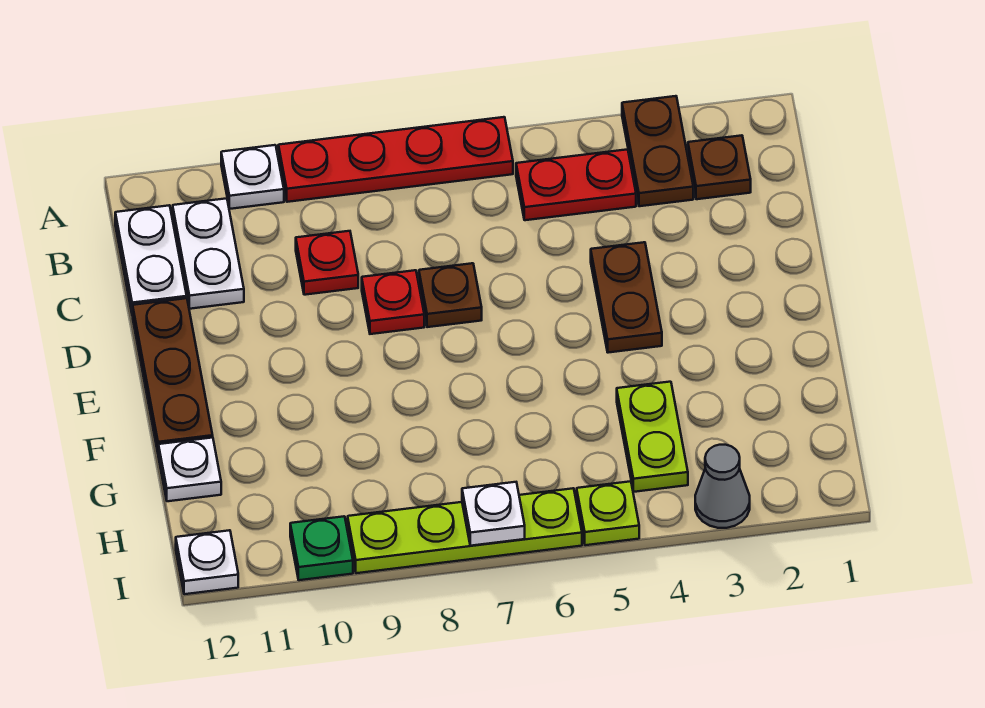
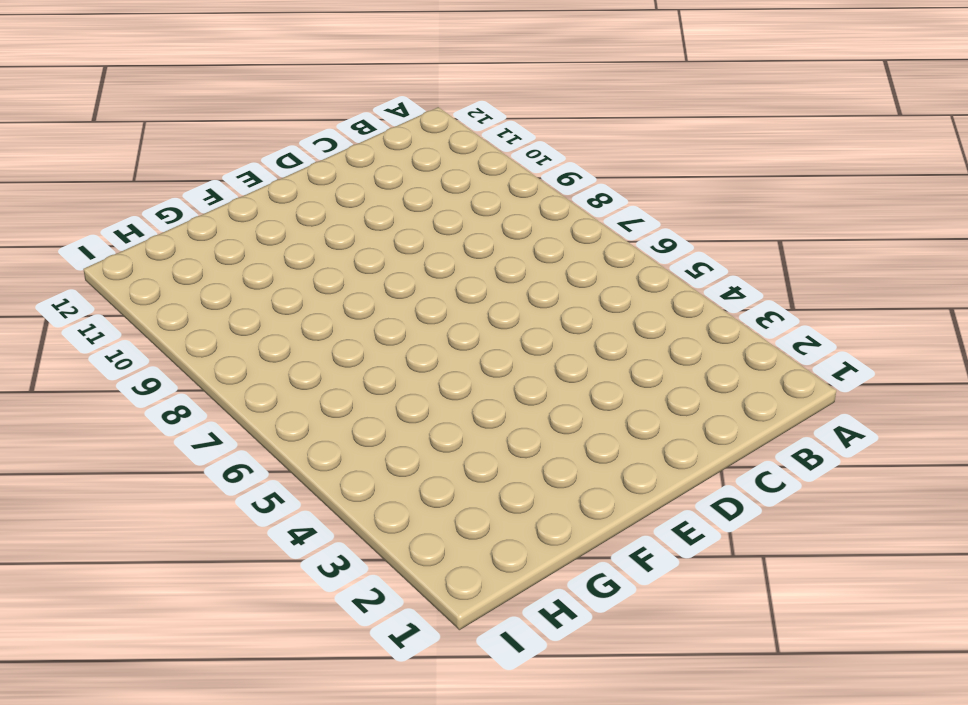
none -> brown plate A3:B3 level 1
none -> red plate A6:A9 level 1
none -> white plate A10 level 1

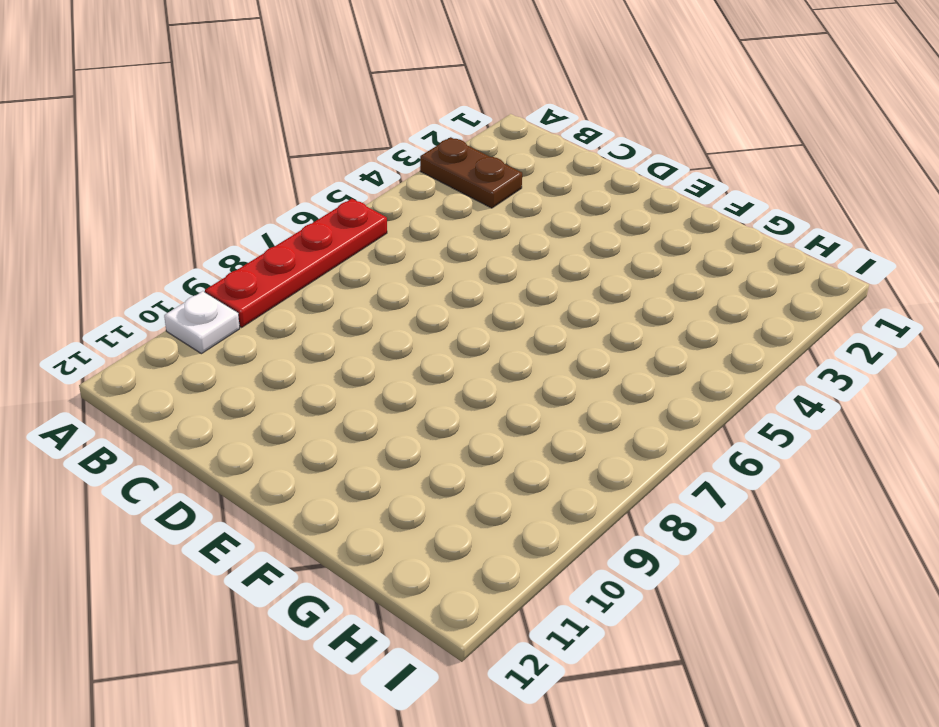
none -> brown plate B2 level 1
none -> red plate B4:B5 level 1
none -> white plate B11:C11 level 1

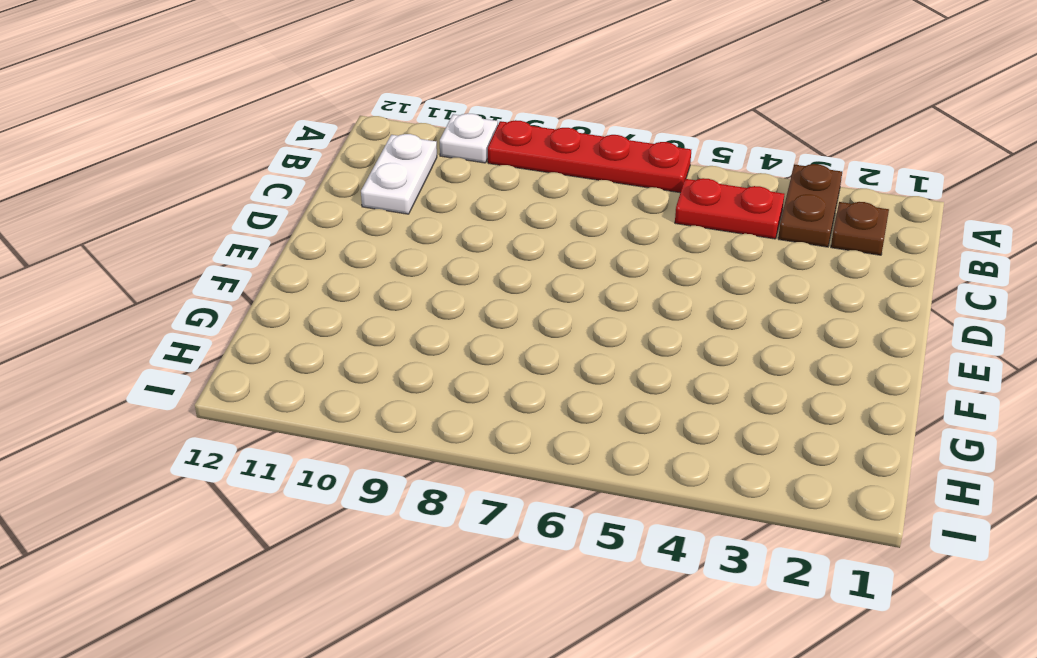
none -> white plate B12:C12 level 1
none -> red plate C9 level 1
none -> brown plate D4:E4 level 1

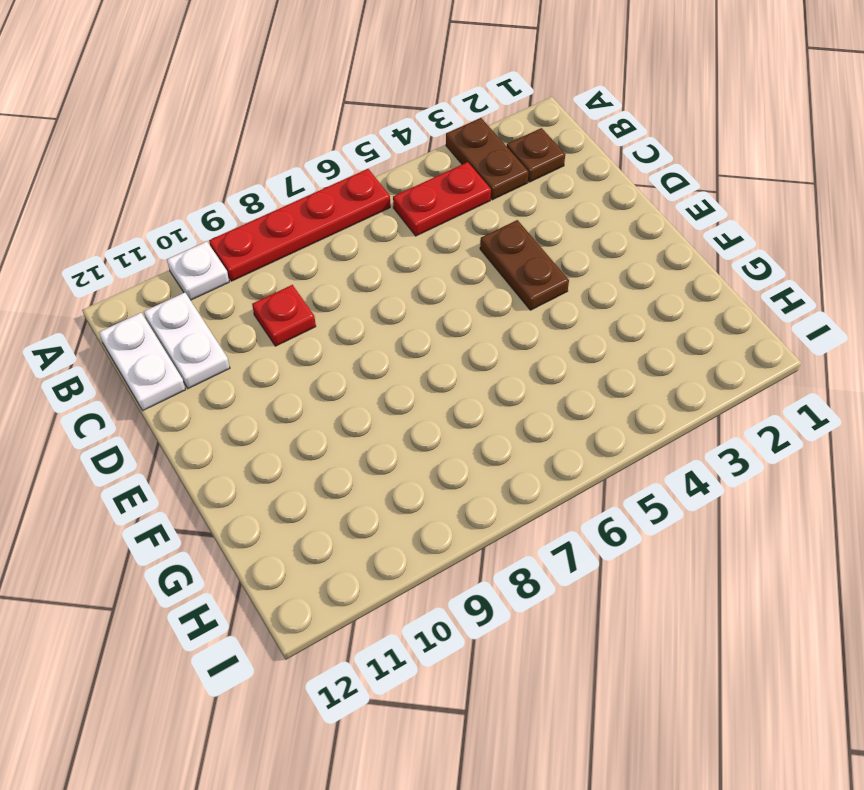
none -> brown plate D7 level 1
none -> red plate D8 level 1
none -> brown plate D12:F12 level 1

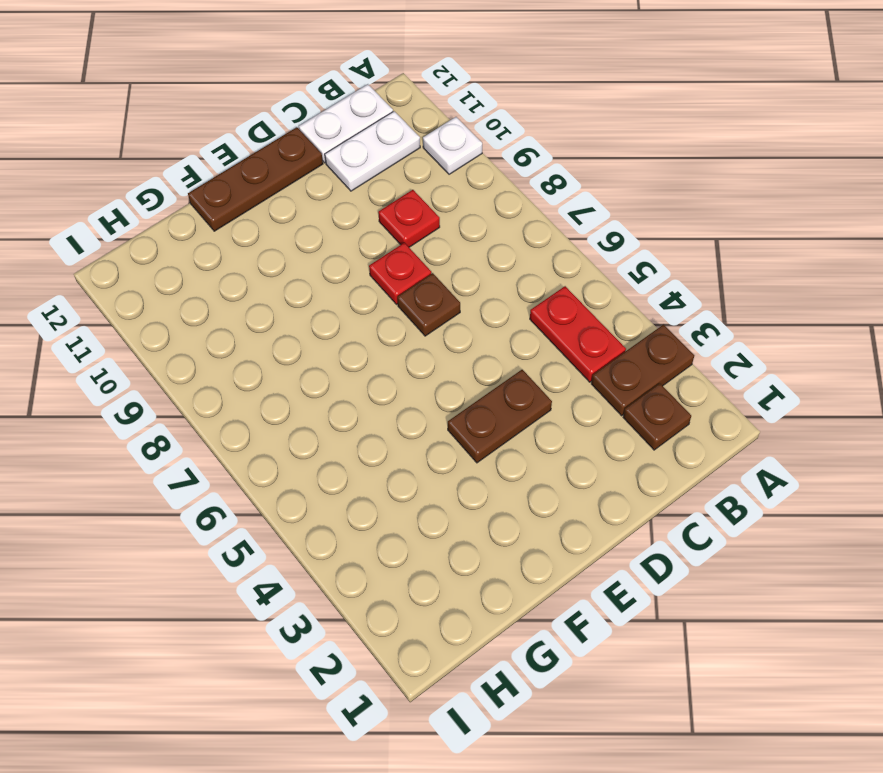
none -> red plate A6:A9 level 1
none -> lime plate G4:H4 level 1
none -> white plate G12 level 1

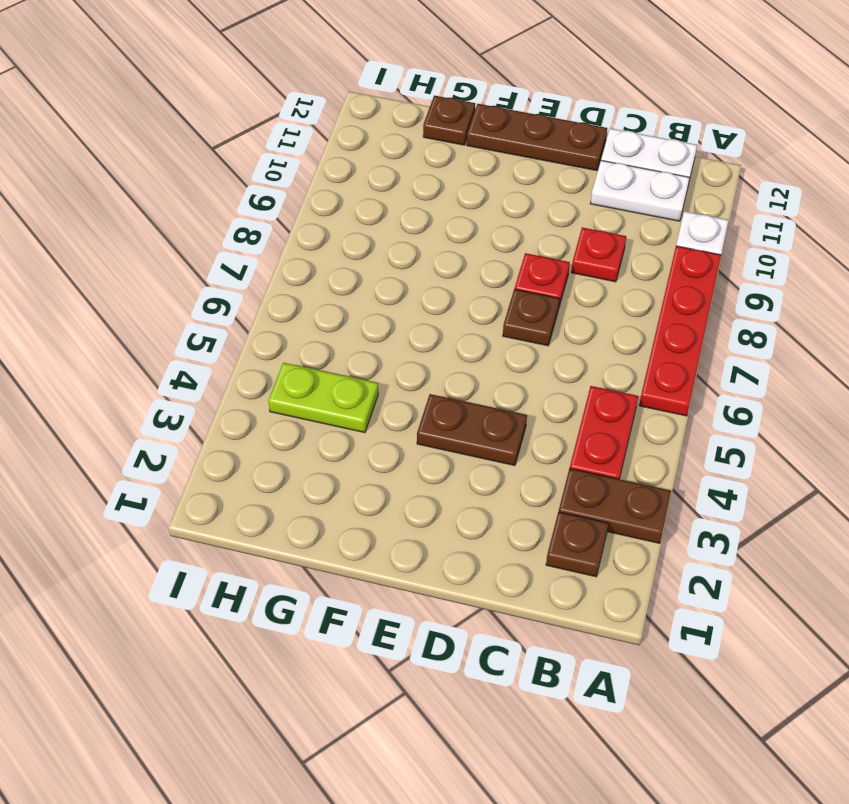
brown plate G12 level 1 -> white plate G12 level 1
none -> grey cone I3 level 1
none -> lime plate I5 level 1
none -> lime plate I6:I9 level 1

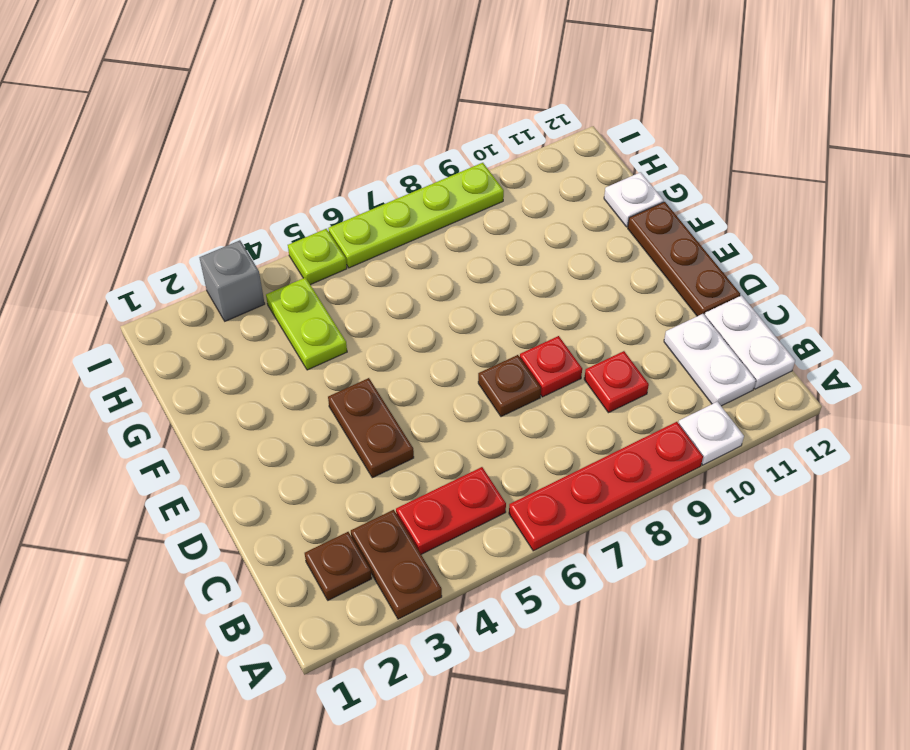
grey brick I3 level 1 -> grey cone I3 level 1
none -> green plate I10 level 1
none -> white plate I12 level 1
none -> white plate I7 level 2

